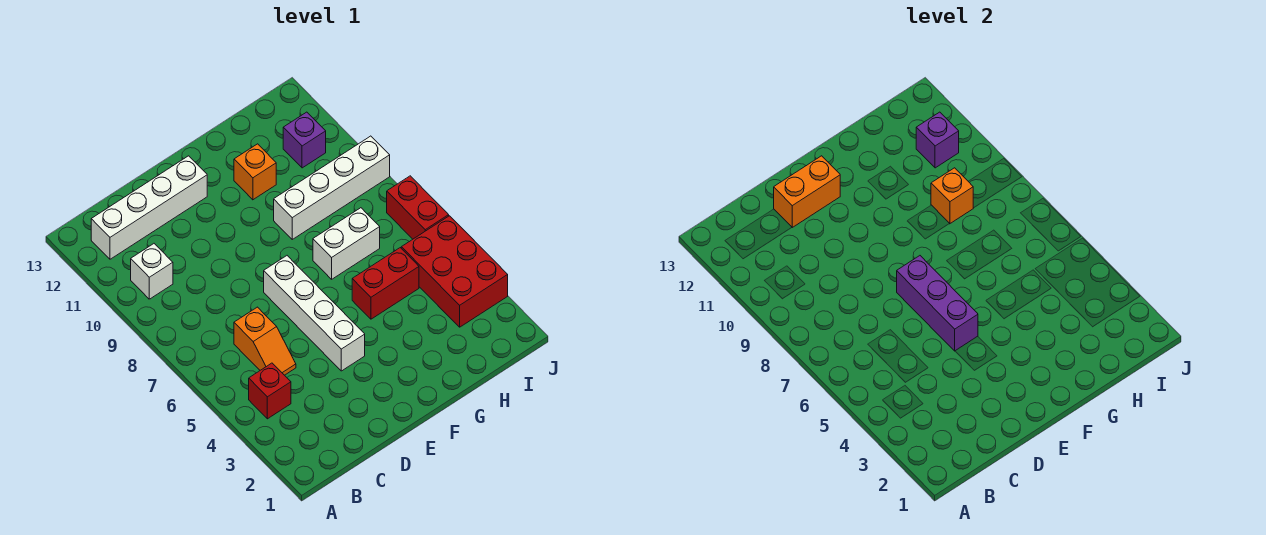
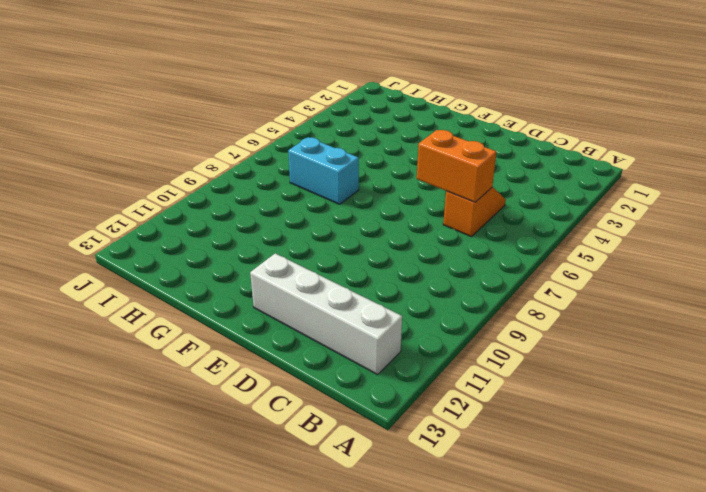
orange brick C6:D6 level 2 -> orange brick D12:E12 level 2
cyan brick G7:H7 level 1 -> white brick G7:H7 level 1
none -> red brick B4 level 1
none -> white brick B10 level 1
none -> white brick E4:E7 level 1

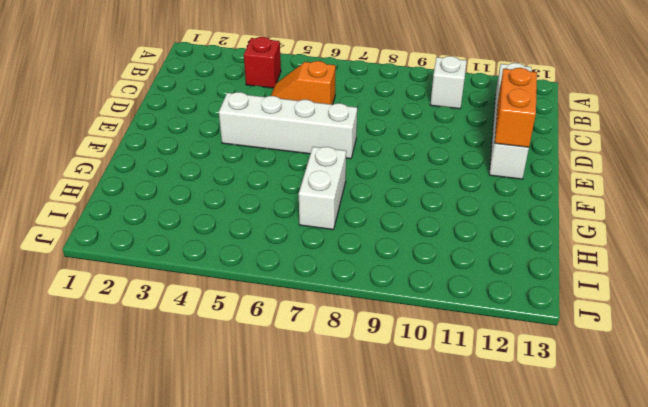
none -> red brick G5:H5 level 1
none -> white brick G9:J9 level 1
none -> orange brick G11 level 1

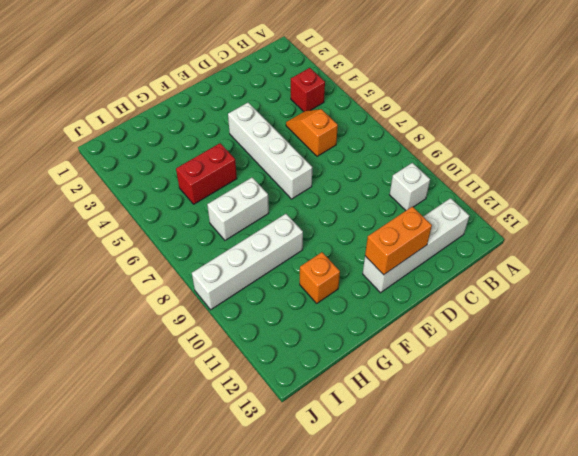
none -> red brick I3:J5 level 1
none -> purple brick I11 level 1
none -> red brick J6:J7 level 1

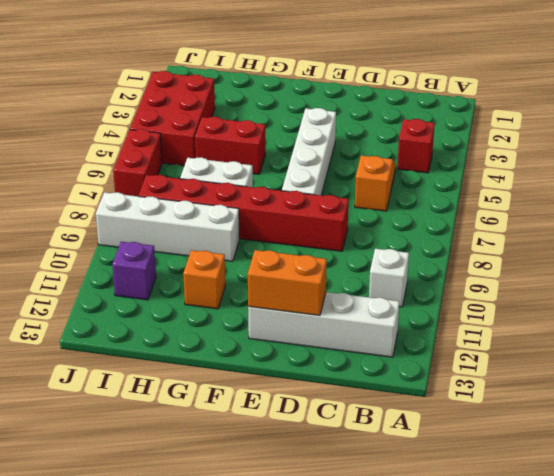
red brick D8:I8 level 1 -> none
none -> purple brick E5:E7 level 2
none -> orange brick H9 level 2
none -> purple brick I11 level 2

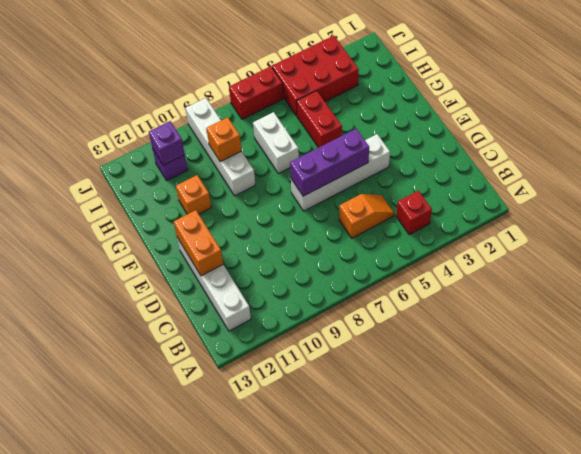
none -> white brick B10 level 1

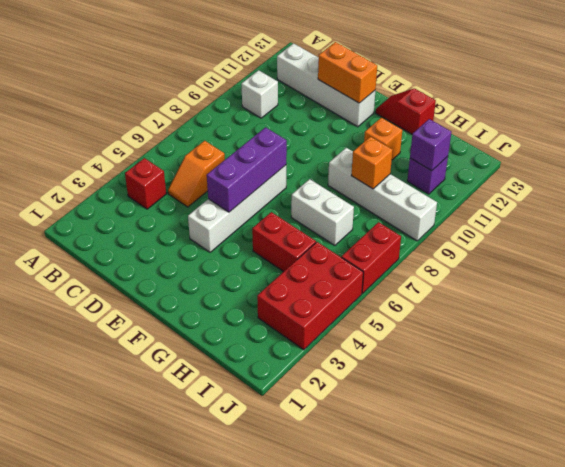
red slope F13:G13 level 1 top G -> none

